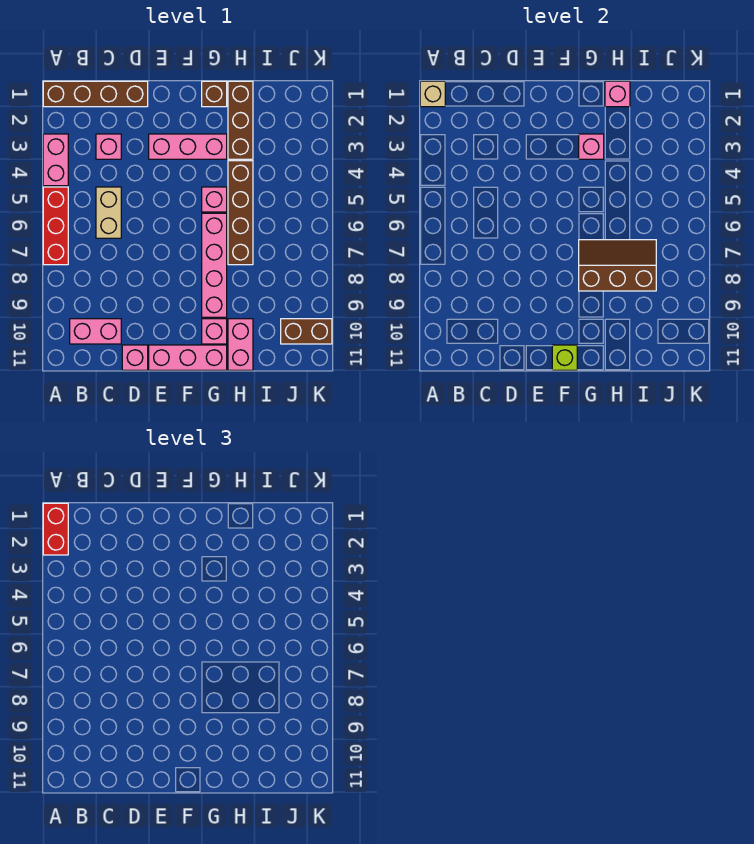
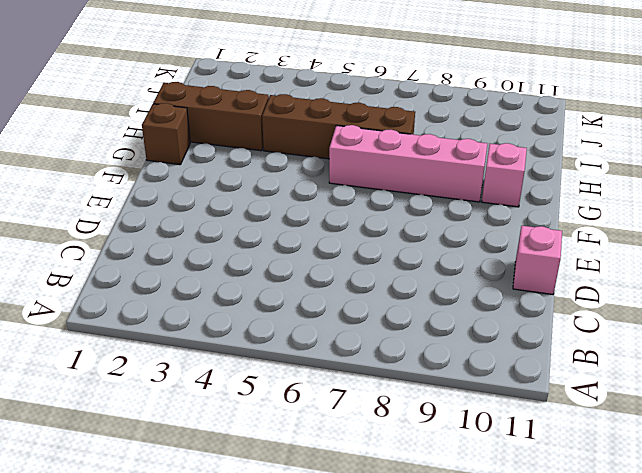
none -> brown brick A1:D1 level 1
none -> pink brick A3:A4 level 1
none -> red brick A5:A7 level 1

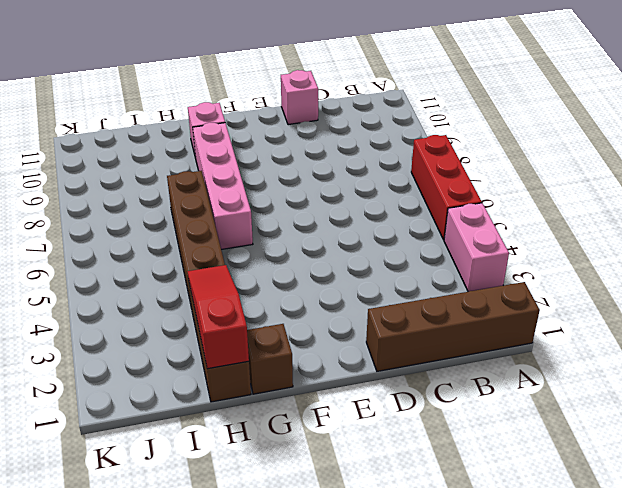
red slope H1:H3 level 2 top 1 -> pink brick H1 level 2
none -> pink brick B10:C10 level 1
none -> pink brick C3 level 1
none -> tan brick C5:C6 level 1

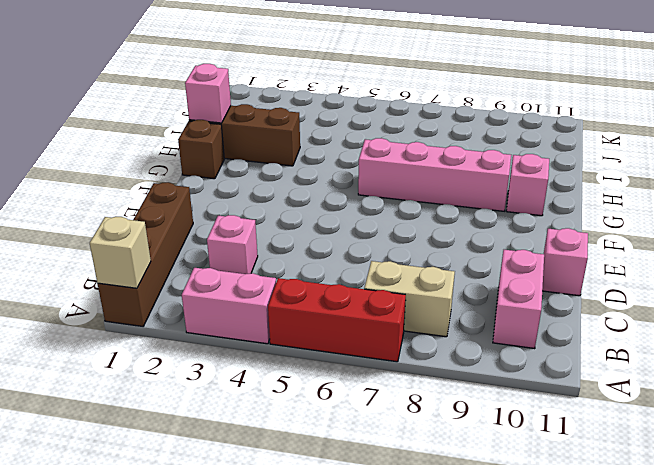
tan brick B7:B8 level 1 -> tan brick C5:C6 level 1
none -> pink brick E3:G3 level 1
none -> pink brick E11:G11 level 1
none -> pink brick G5 level 1

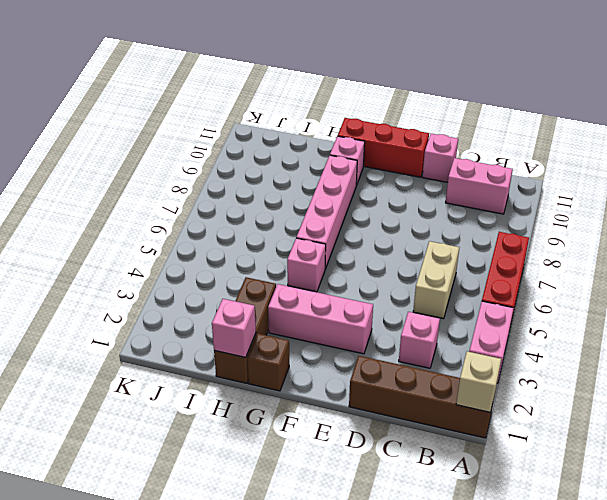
red brick E11:G11 level 1 -> pink brick E11:G11 level 1
none -> brown brick H4:H7 level 1
none -> pink brick H10:H11 level 1
none -> brown brick J10:K10 level 1

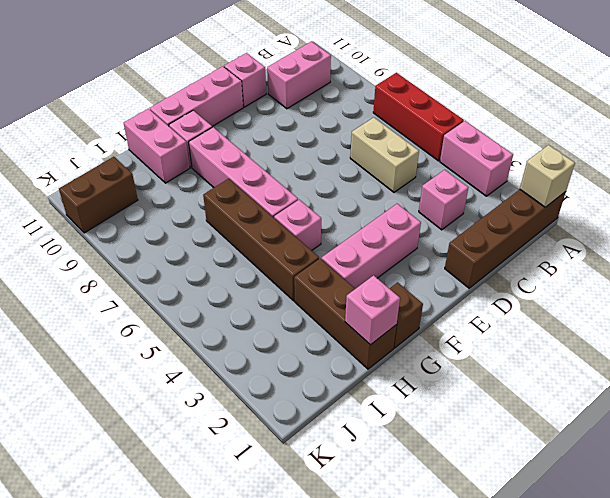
none -> lime brick F11 level 2
none -> pink brick G3 level 2
none -> brown slope G7:I8 level 2 top 8

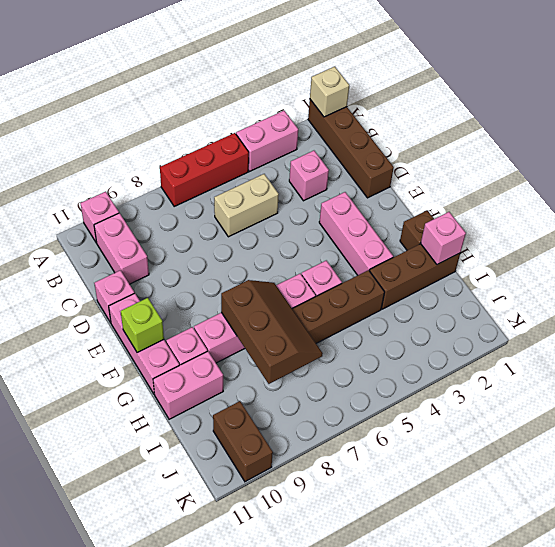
pink brick A10 level 1 -> pink brick G3 level 2
none -> red brick A1:A2 level 3

